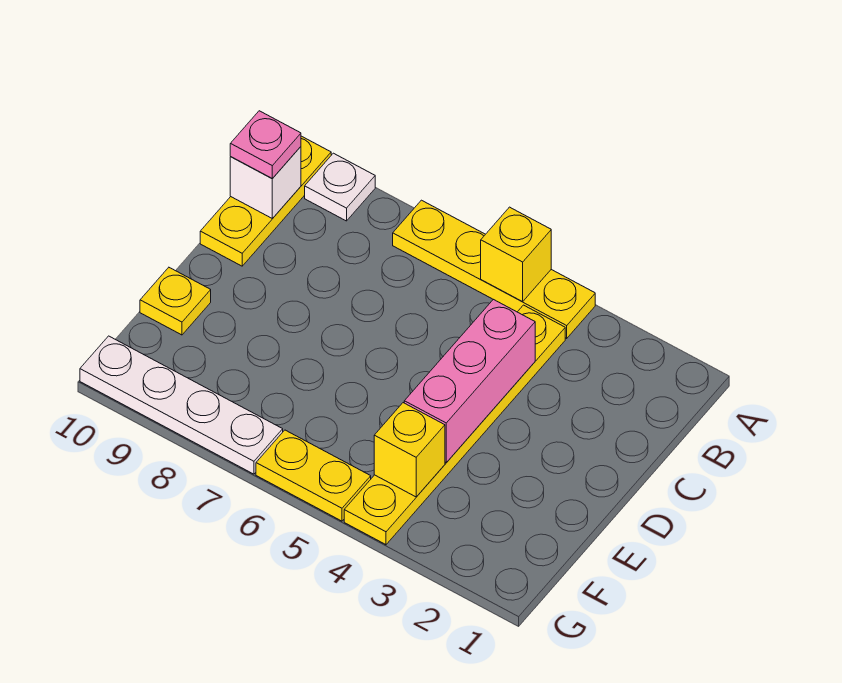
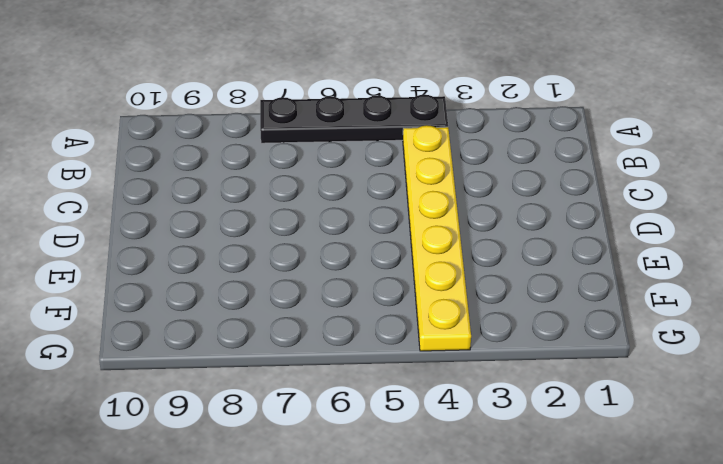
black plate A4:A7 level 1 -> yellow plate A4:A7 level 1
none -> white plate A9 level 1
none -> yellow plate A10:C10 level 1
none -> yellow plate E10 level 1

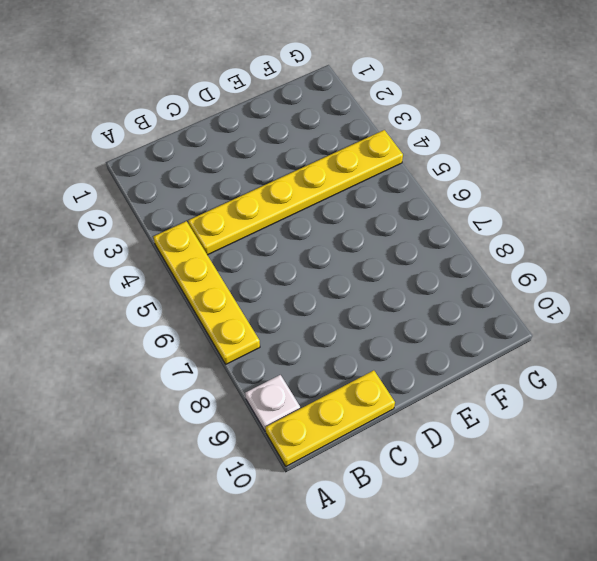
none -> yellow plate E10 level 1
none -> yellow plate G5:G6 level 1
none -> white plate G7:G10 level 1

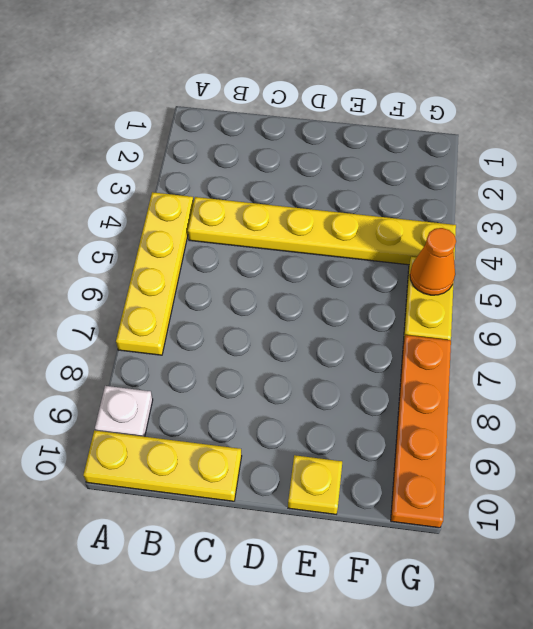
orange cone G5 level 2 -> none
orange plate G7:G10 level 1 -> white plate G7:G10 level 1
none -> yellow brick A5 level 2
none -> white brick B10 level 2
none -> pink brick C4:E4 level 2

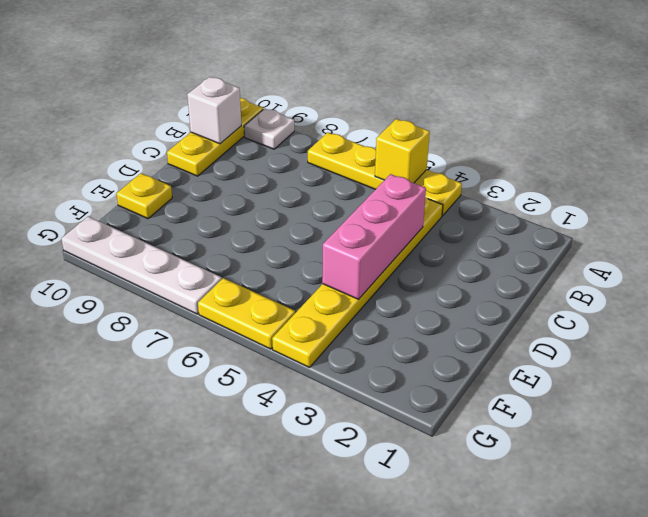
none -> yellow brick F4 level 2
none -> pink plate B10 level 3

